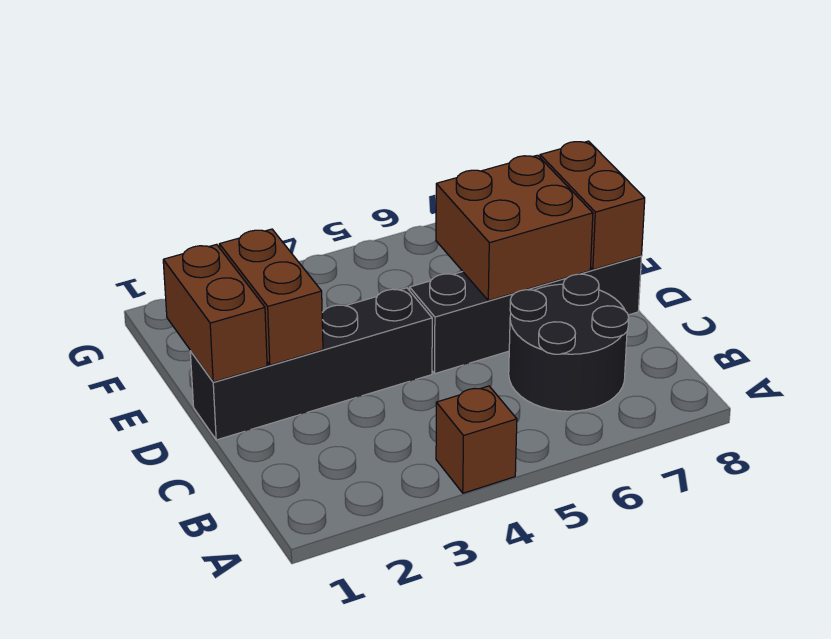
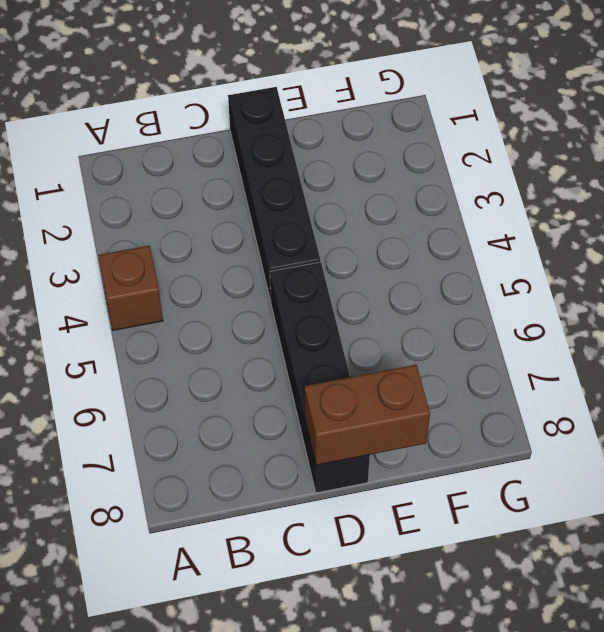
none -> black round brick B6:C7 level 1
none -> brown brick D1:E1 level 2

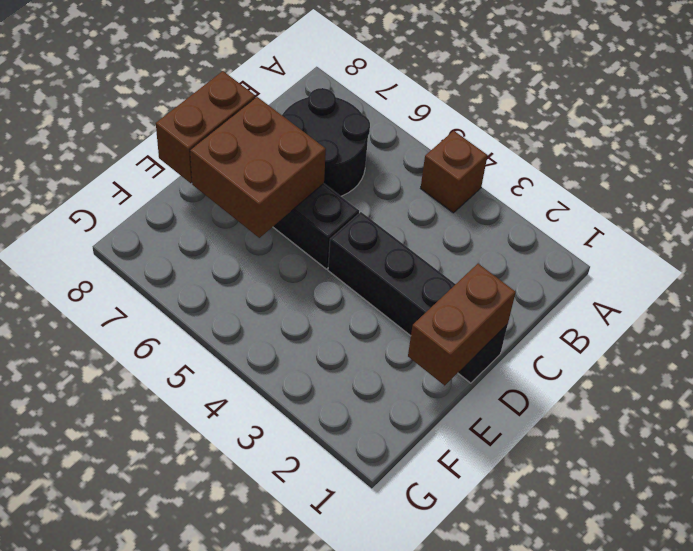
none -> brown brick D2:E2 level 2

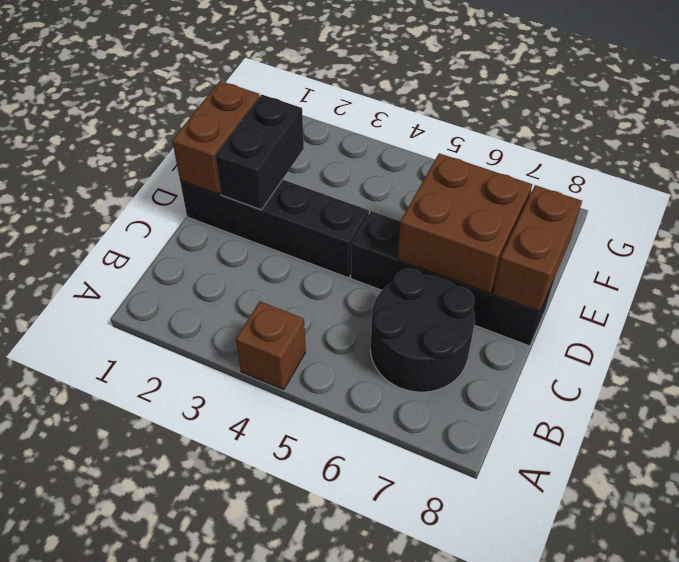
black brick D2:E2 level 2 -> brown brick D2:E2 level 2

